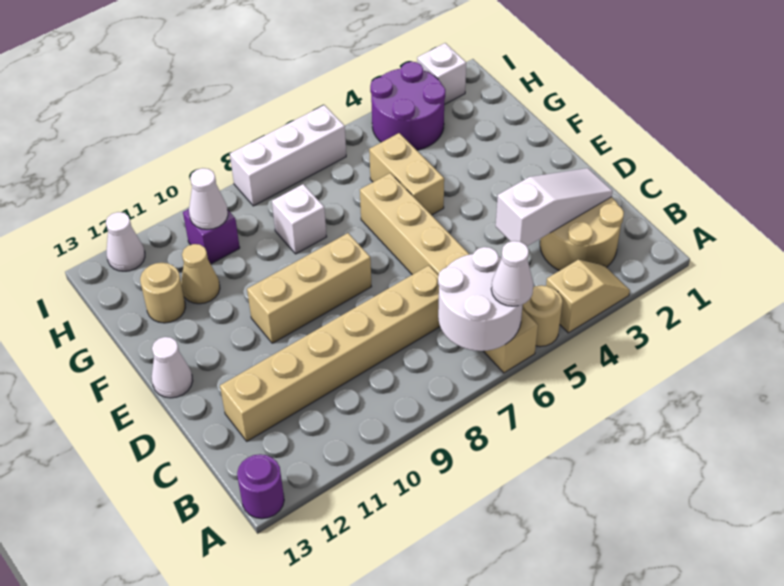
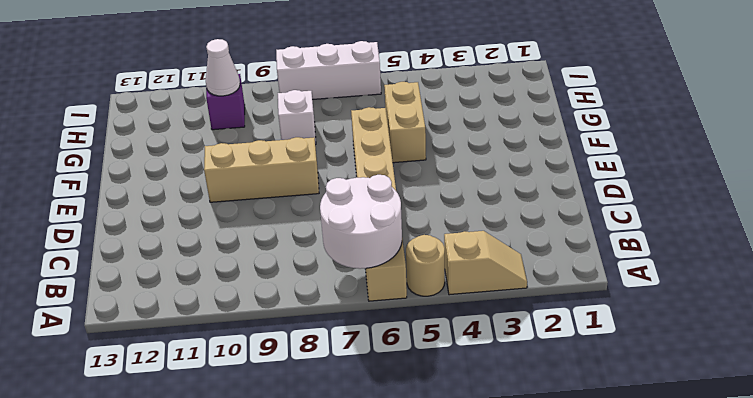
none -> purple round brick A13 level 1
none -> tan round brick B2:C3 level 1
none -> tan brick C7:C12 level 1

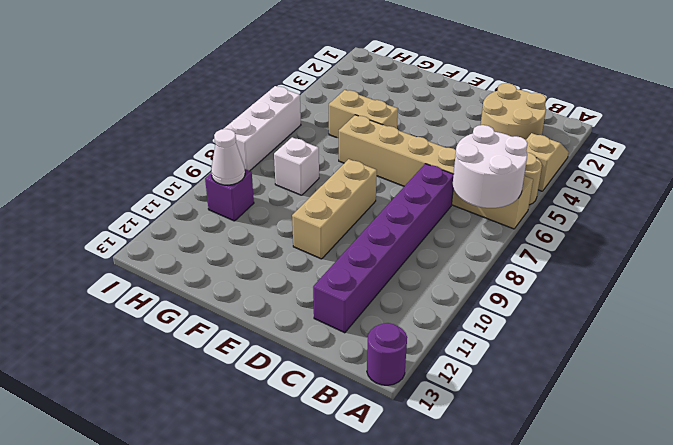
purple brick C7:C12 level 1 -> tan brick C7:C12 level 1
none -> white cone E13 level 1
none -> tan cone G11 level 1
none -> tan round brick G12 level 1

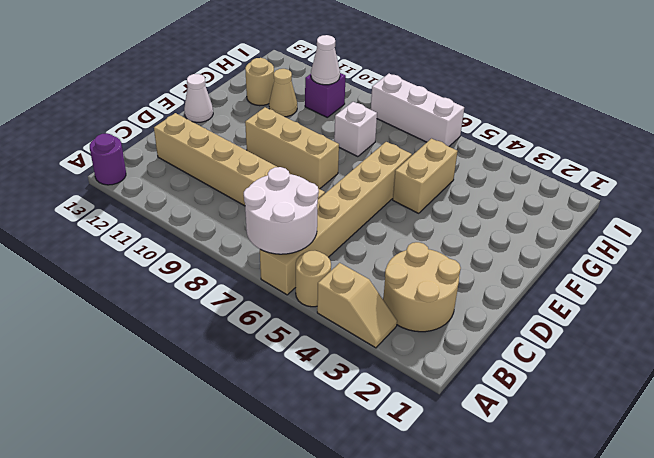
none -> purple round brick H3:I4 level 1
none -> white brick I2 level 1
none -> white cone I12 level 1

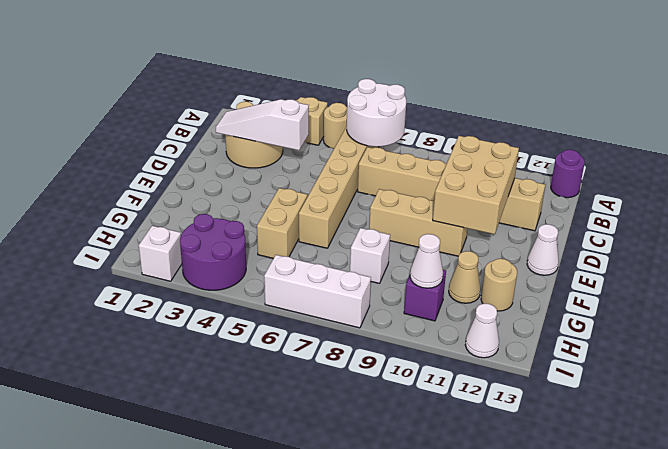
tan brick C10:E11 level 2 -> none
none -> white cone A6 level 3

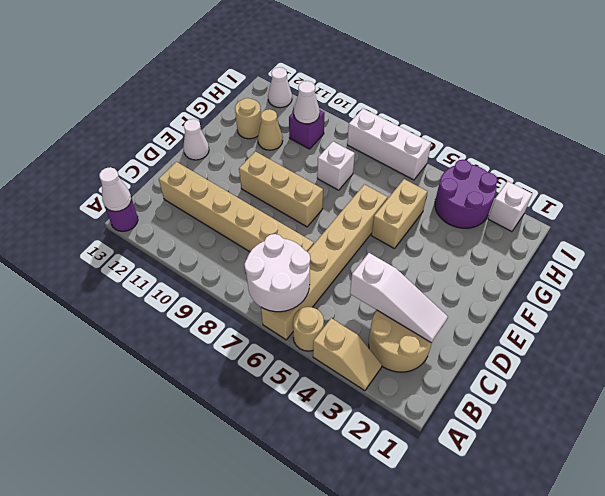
white cone A13 level 2 -> white cone A6 level 3

